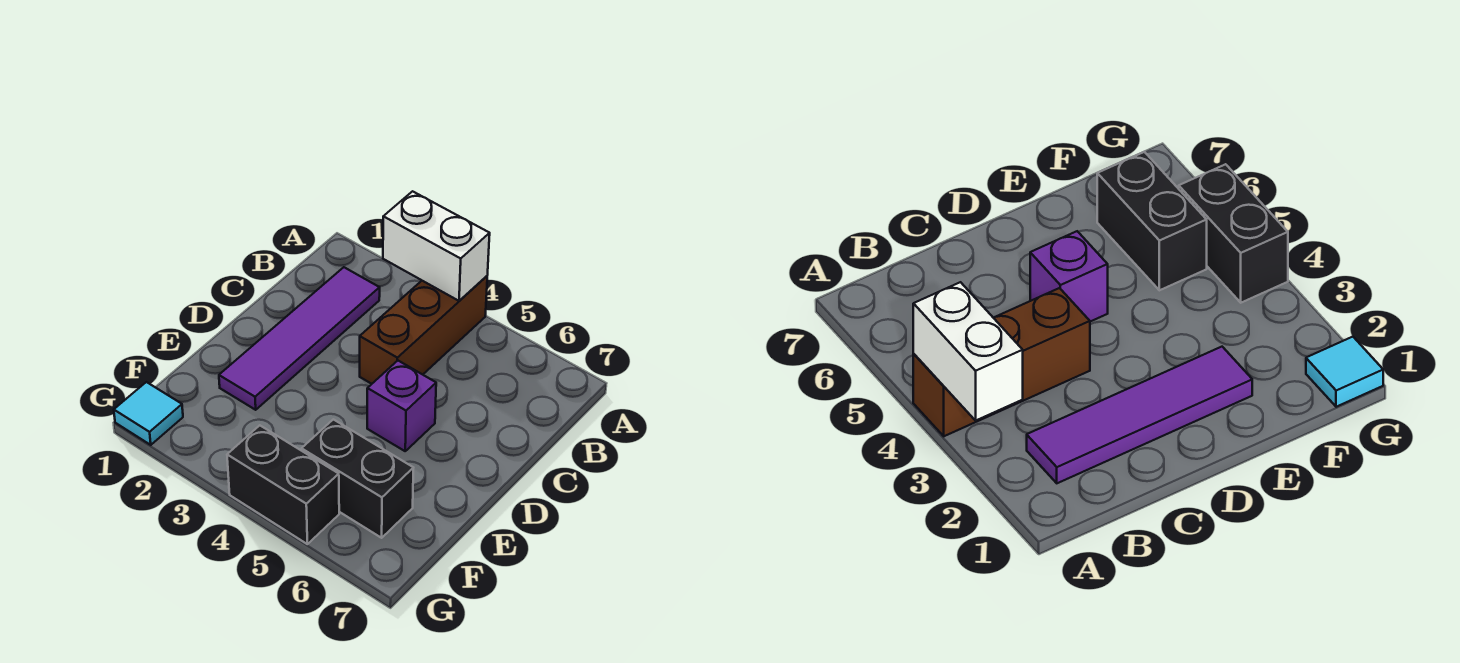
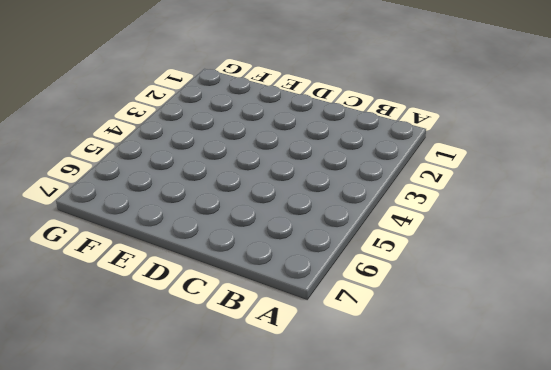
none -> brown brick A4:C4 level 1
none -> purple tile B2:E2 level 1

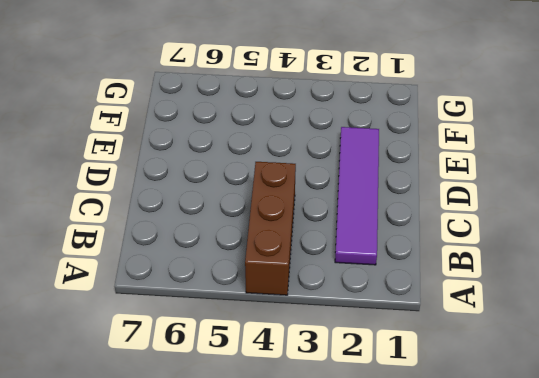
none -> purple brick D5 level 1
none -> black brick F5:F6 level 1

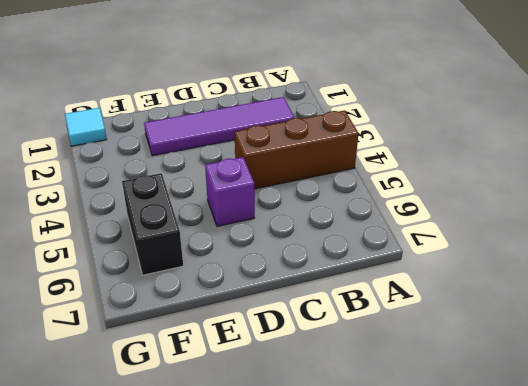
none -> black brick G4:G5 level 1
none -> white brick A3:A4 level 2

